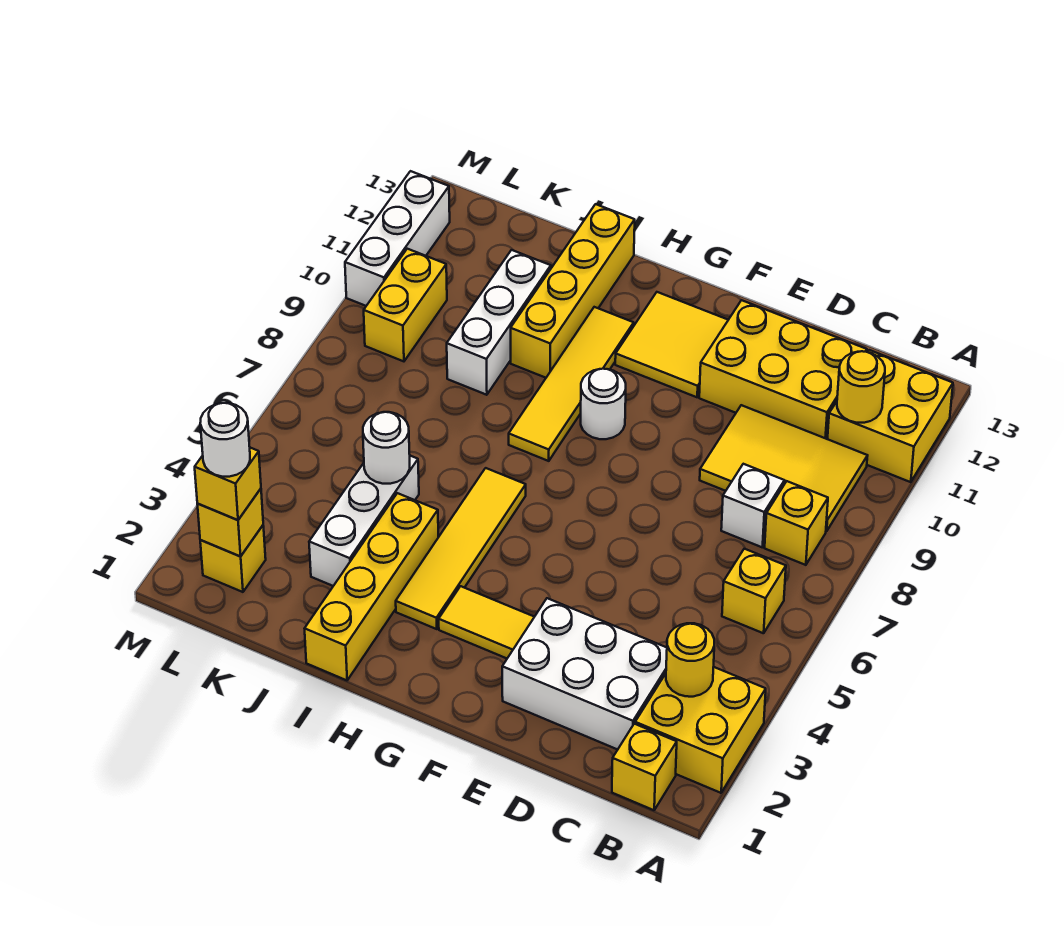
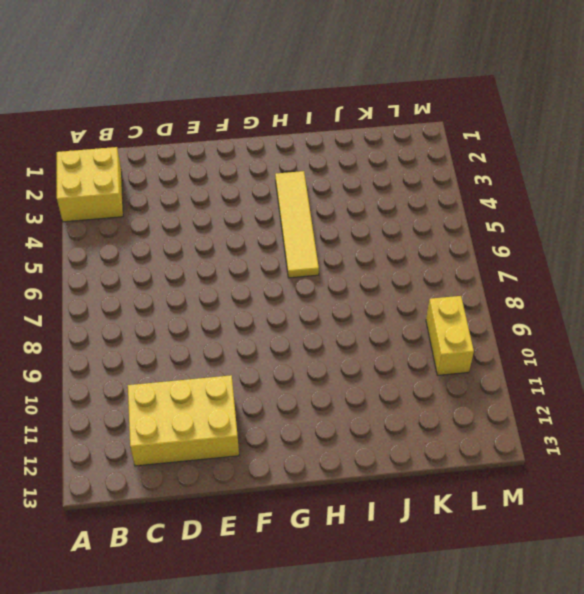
none -> yellow brick A11:B12 level 1
none -> yellow brick B1 level 1
none -> yellow brick B6 level 1

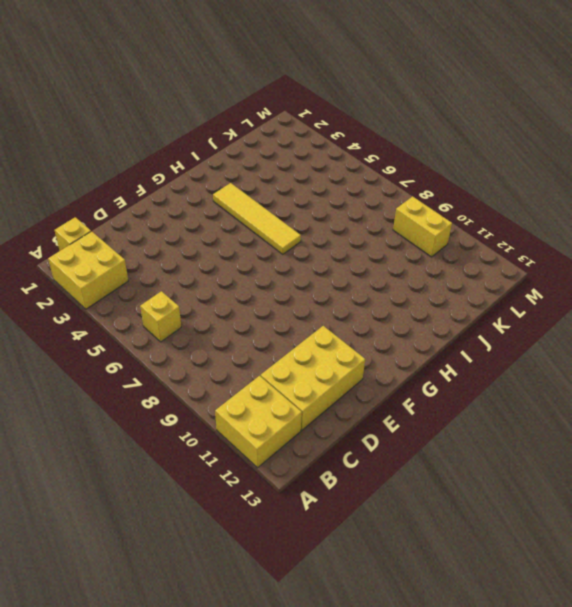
none -> yellow brick B8 level 1
none -> yellow tile B9:D10 level 1
none -> white brick C2:E3 level 1

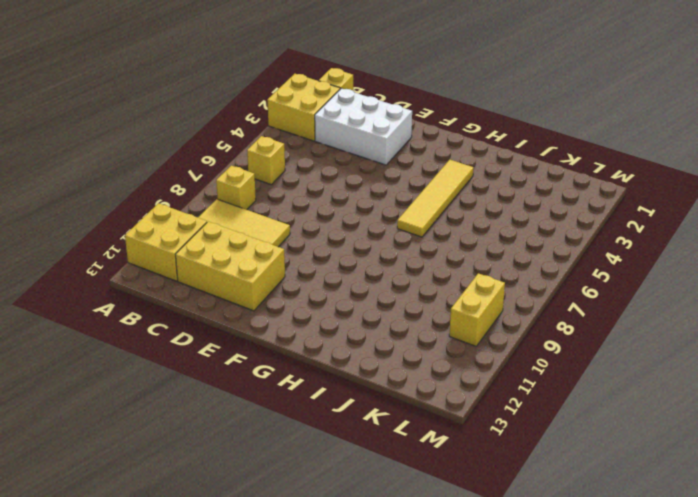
none -> white brick C8 level 1
none -> yellow tile F3:G3 level 1
none -> yellow tile F11:G12 level 1

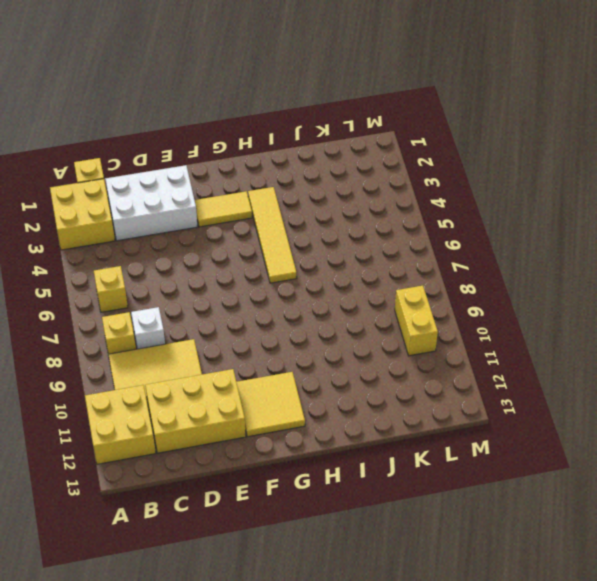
none -> white round brick G9 level 1
none -> yellow tile H8:H11 level 1
none -> yellow brick I1:I4 level 1

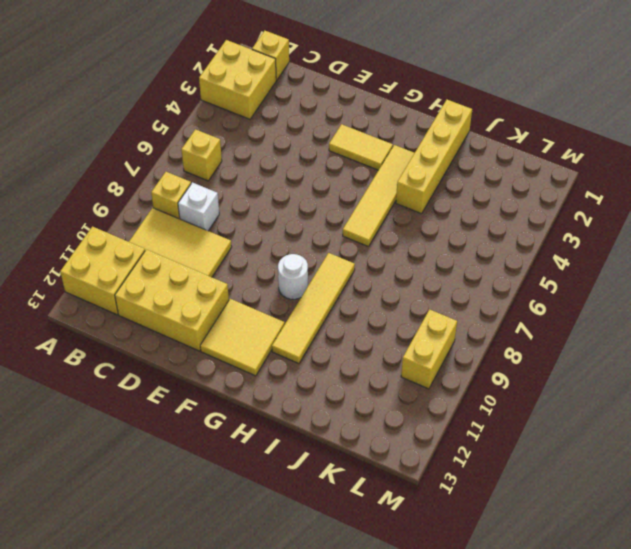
none -> white brick C2:E3 level 1
none -> yellow brick I10:I13 level 1
none -> white brick J3:J5 level 1

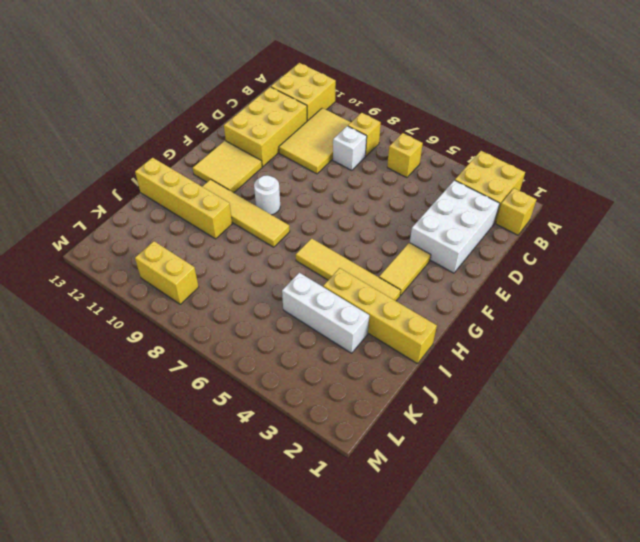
none -> white brick J9:J11 level 1
none -> yellow brick L2 level 1
none -> white brick M10:M12 level 1

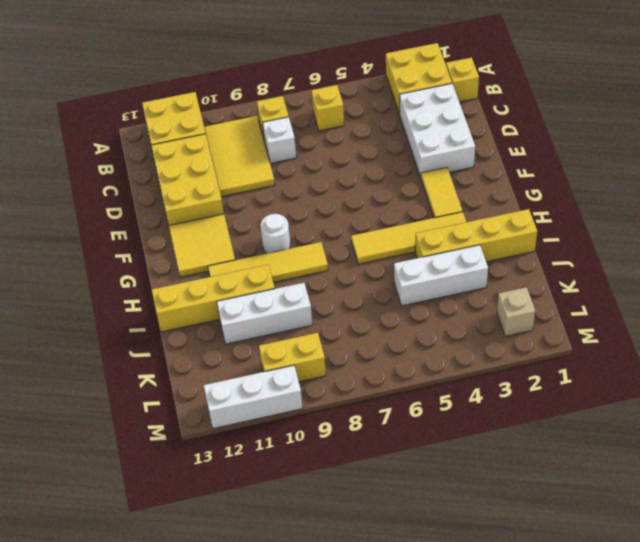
tan brick L2 level 1 -> yellow brick L2 level 1
none -> yellow round brick B3 level 2
none -> yellow round brick B11 level 2
none -> white round brick J5 level 2

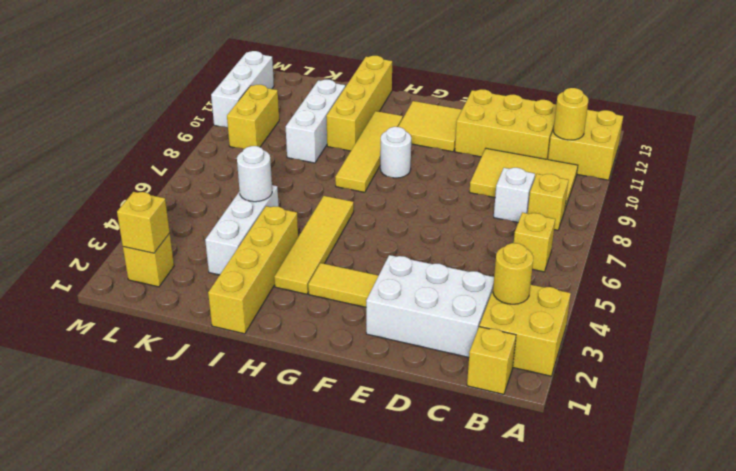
none -> yellow brick L2 level 3
none -> white round brick L2 level 4

